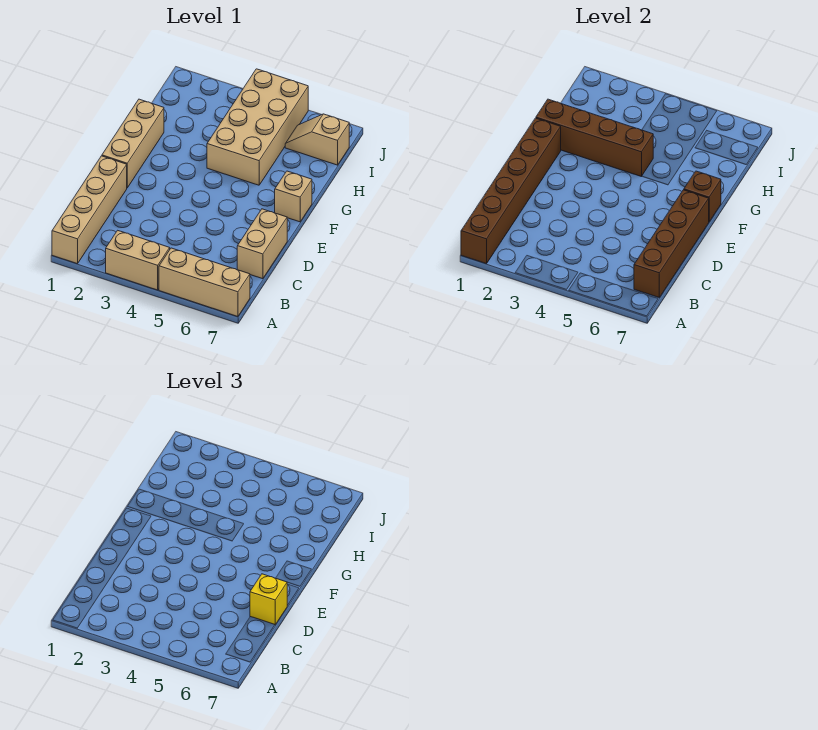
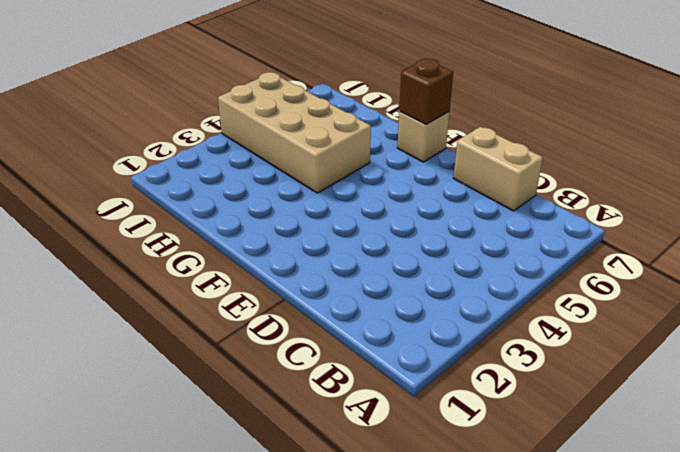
none -> tan brick A1:D1 level 1
none -> tan brick A3:A4 level 1
none -> tan brick A5:A7 level 1

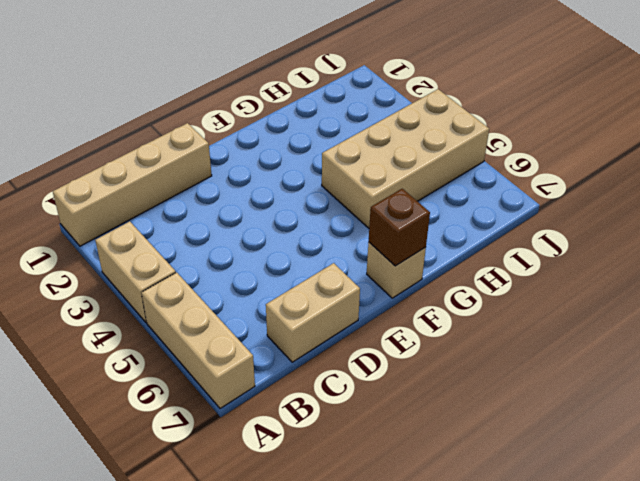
none -> tan brick E1:G1 level 1
none -> tan slope I6:I7 level 1 top 7
none -> brown brick A1:F1 level 2

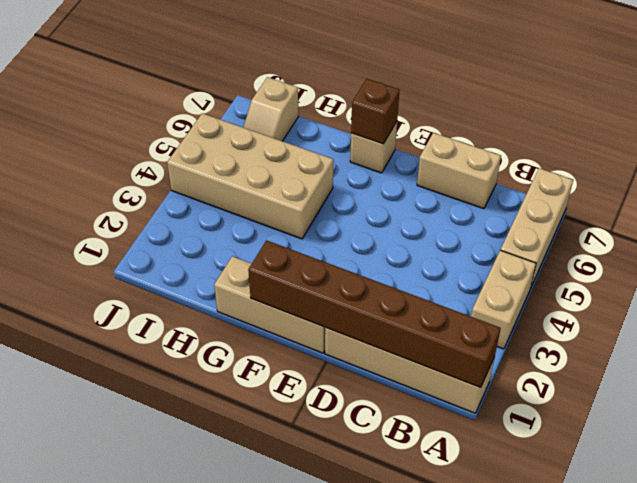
none -> brown brick B7:E7 level 2
none -> brown brick G1:G4 level 2
none -> yellow brick D7 level 3

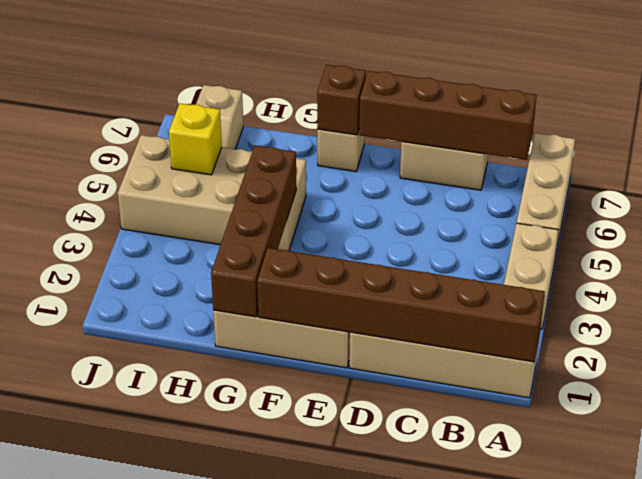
yellow brick I5 level 2 -> yellow brick D7 level 3

